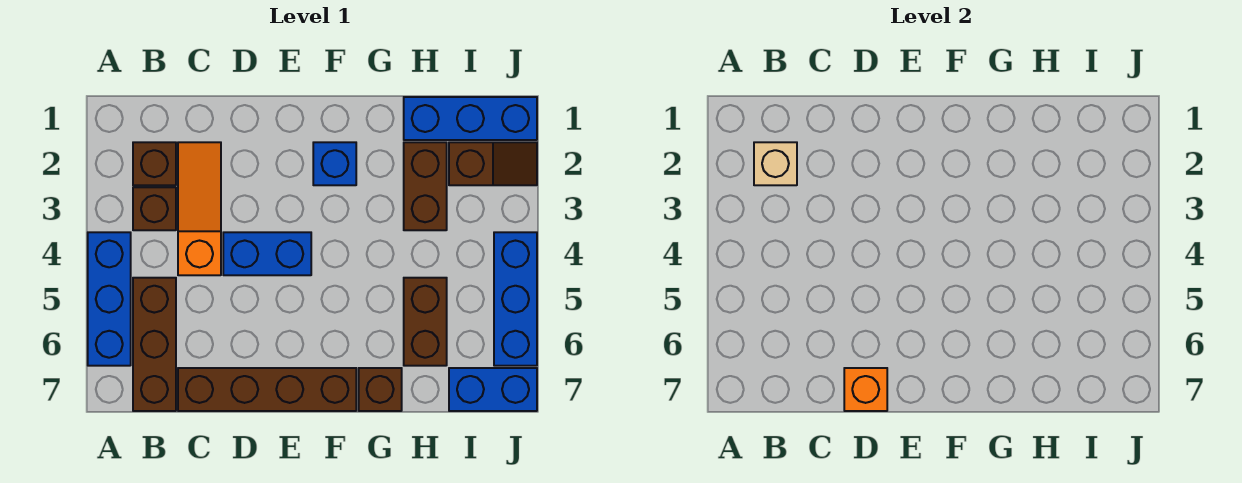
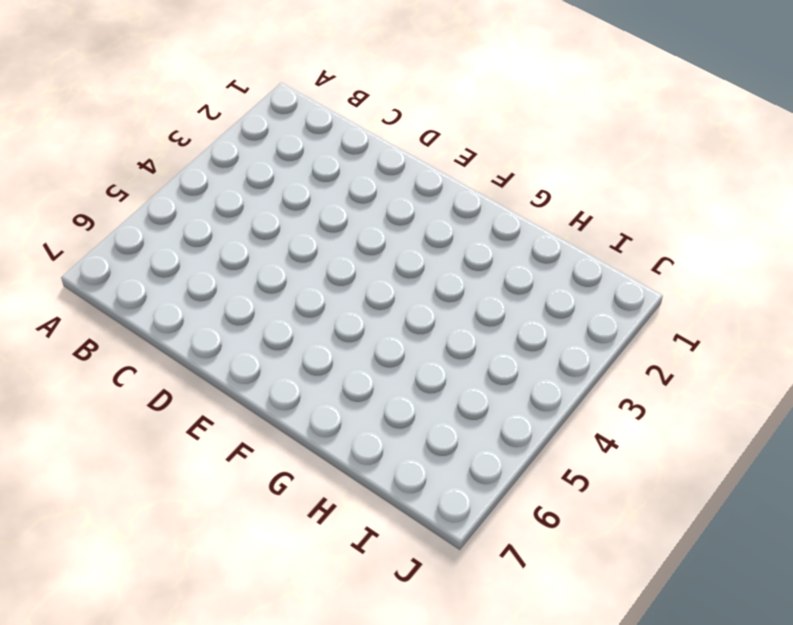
none -> blue brick A4:A6 level 1
none -> brown brick B2 level 1
none -> brown brick B3 level 1

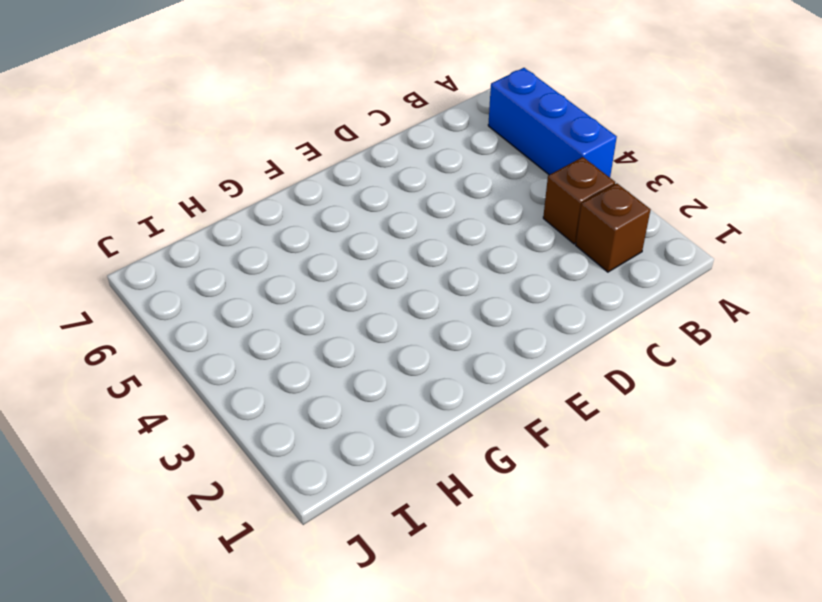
none -> brown brick B5:B7 level 1
none -> orange slope C2:C4 level 1 top 4
none -> brown brick C7:F7 level 1

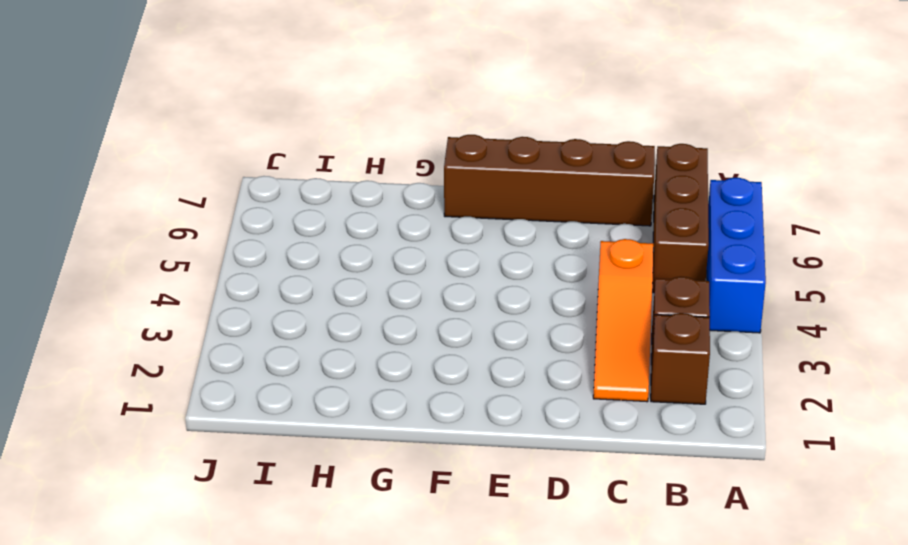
none -> blue brick D4:E4 level 1
none -> blue brick F2 level 1
none -> brown brick G7 level 1

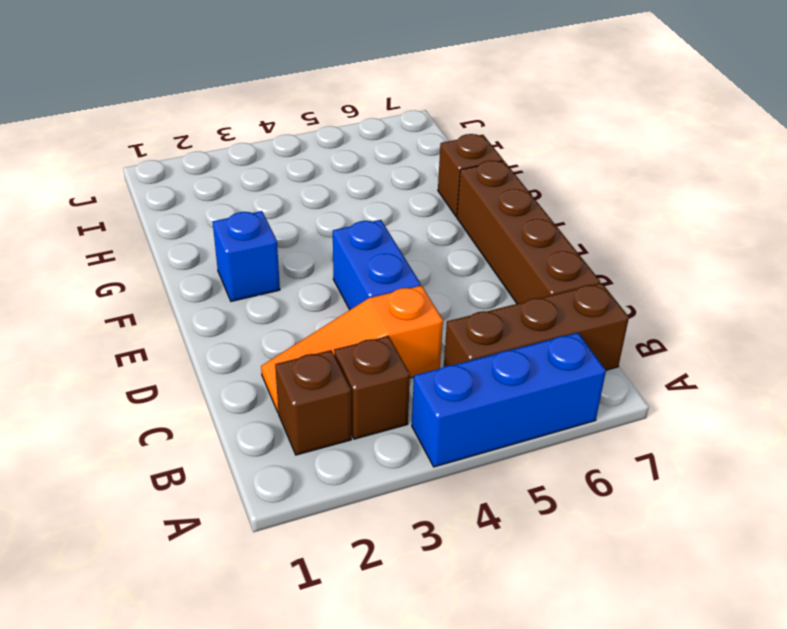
none -> blue brick H1:J1 level 1
none -> brown brick H2:H3 level 1
none -> brown brick H5:H6 level 1

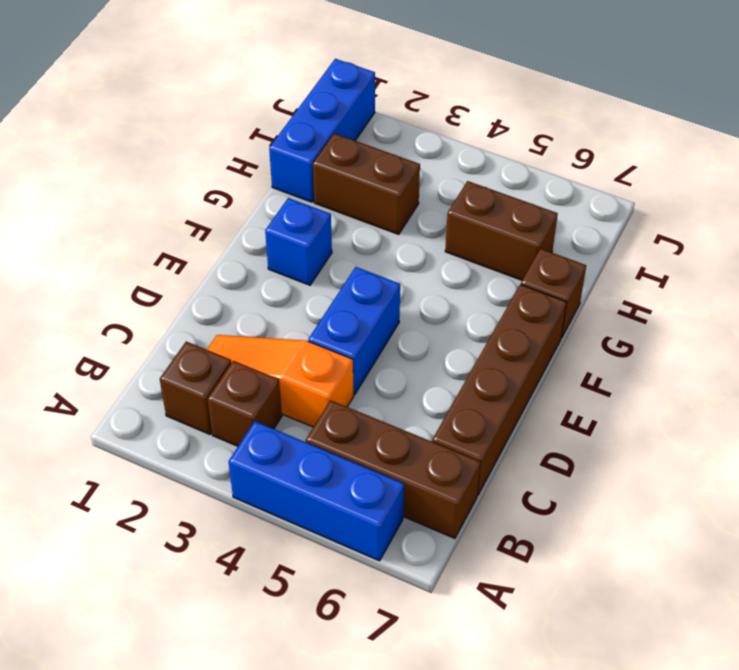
none -> brown slope I2:J2 level 1 top I
none -> blue brick I7:J7 level 1
none -> blue brick J4:J6 level 1

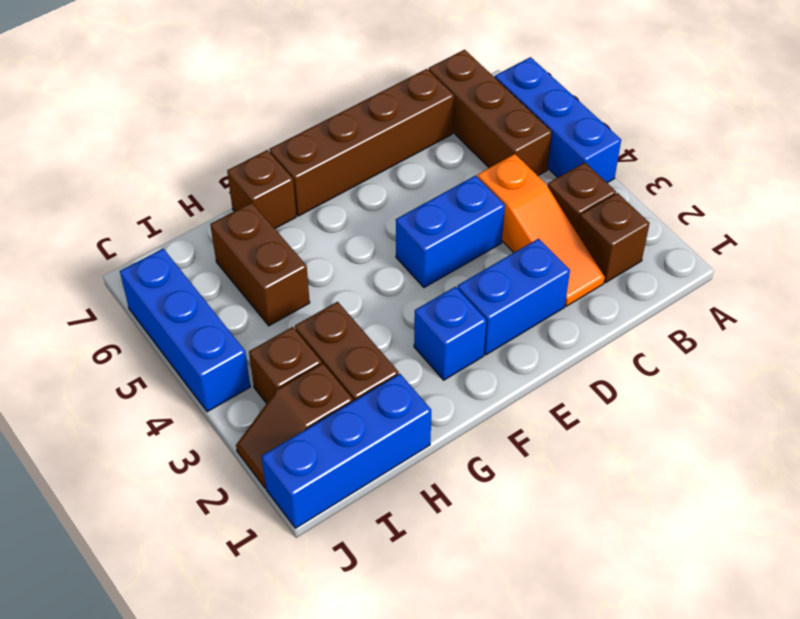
blue brick D2:E2 level 1 -> blue brick I7:J7 level 1
brown brick I3 level 1 -> none
none -> tan brick B2 level 2
none -> orange brick D7 level 2

